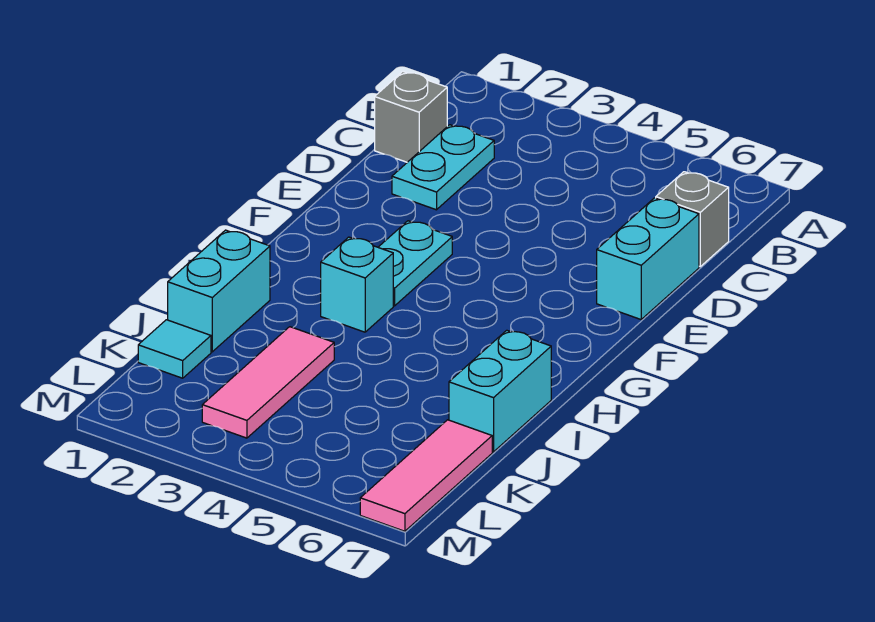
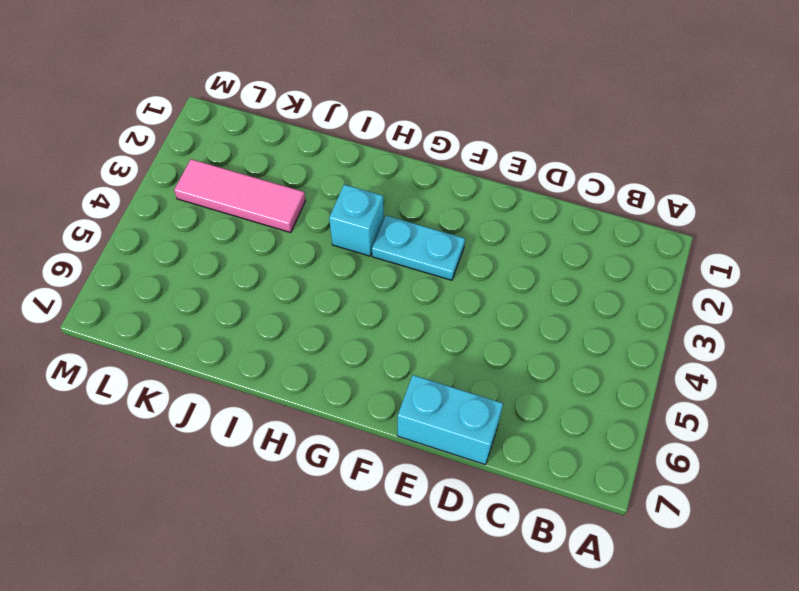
none -> grey brick C1 level 1
none -> cyan plate C2:D2 level 1

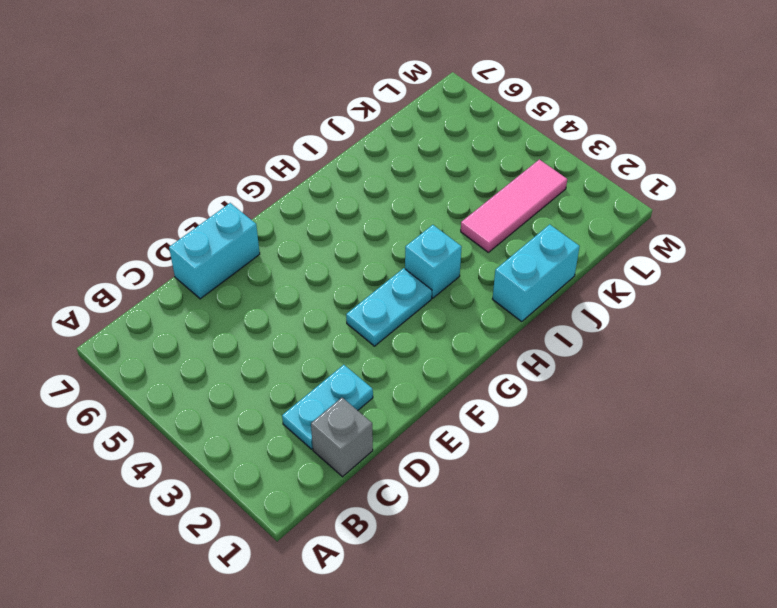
none -> grey brick C7 level 1
none -> cyan brick I7:J7 level 1

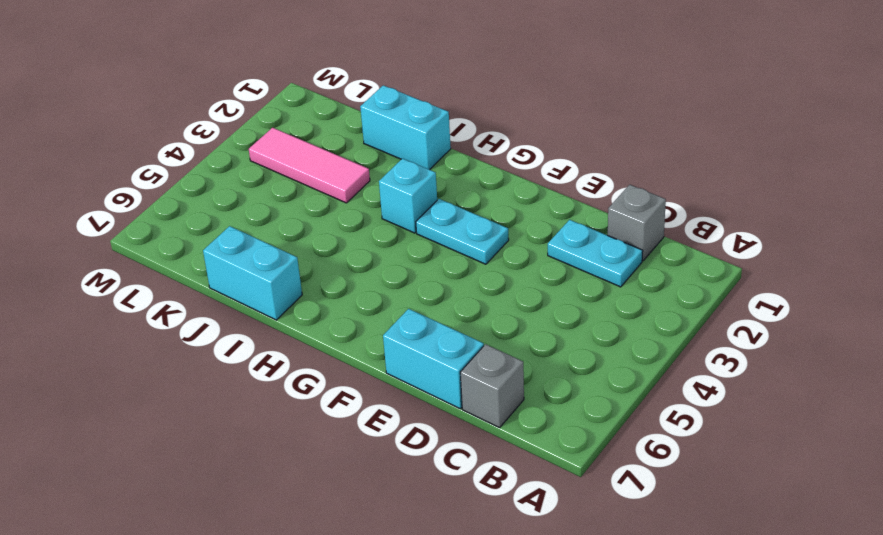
none -> cyan tile K1 level 1
none -> pink tile K7:M7 level 1

